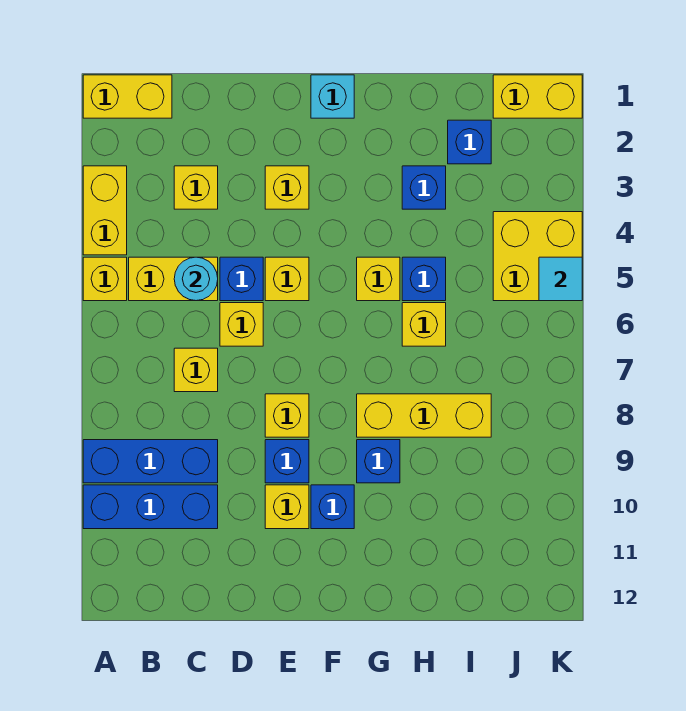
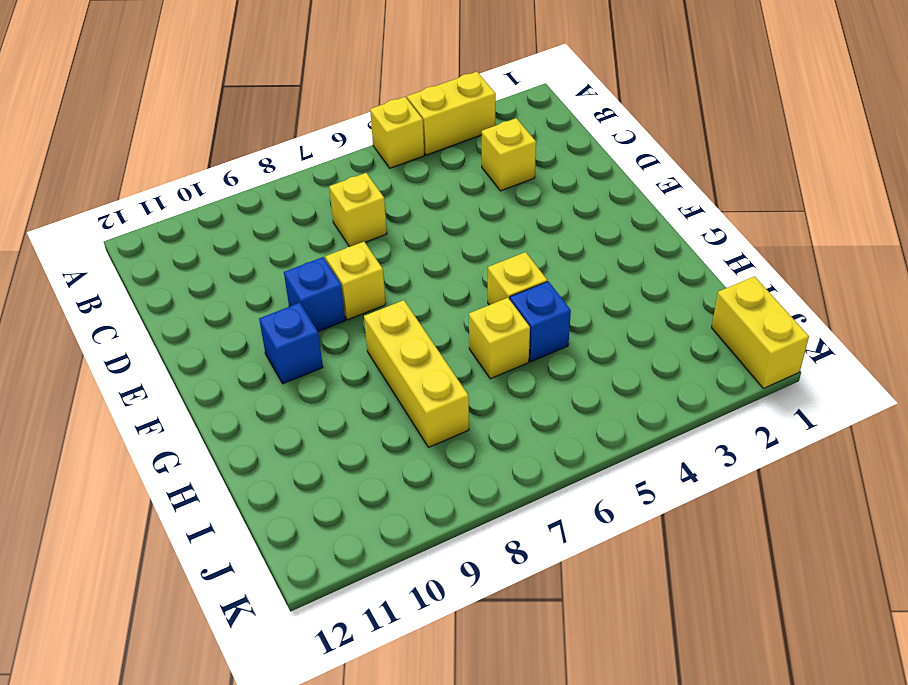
none -> yellow brick A1:B1 level 1
none -> blue brick A9:C9 level 1
none -> blue brick A10:C10 level 1

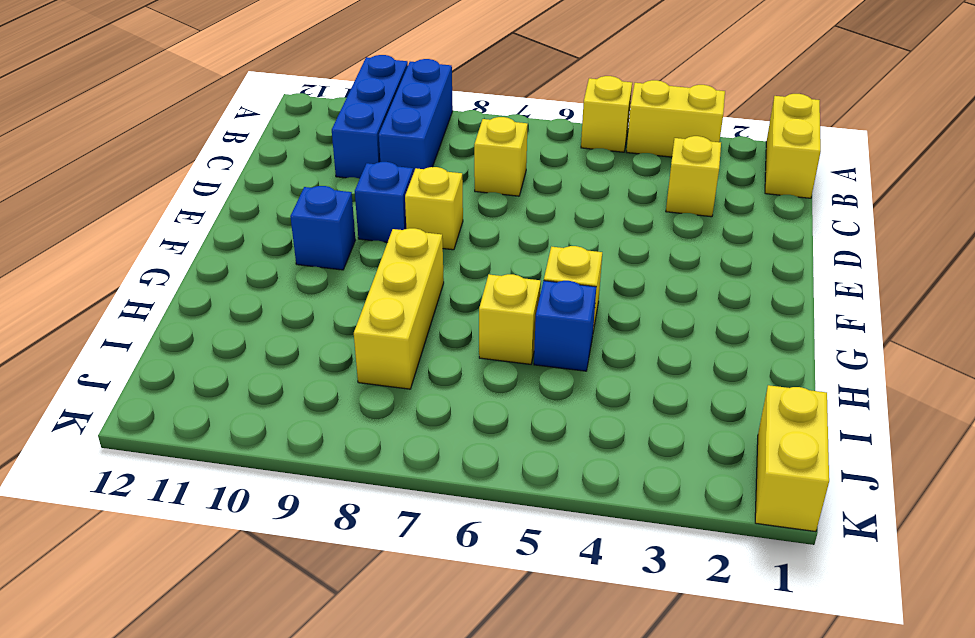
none -> yellow brick B5:C5 level 1
none -> blue brick D5 level 1
none -> yellow brick D6 level 1

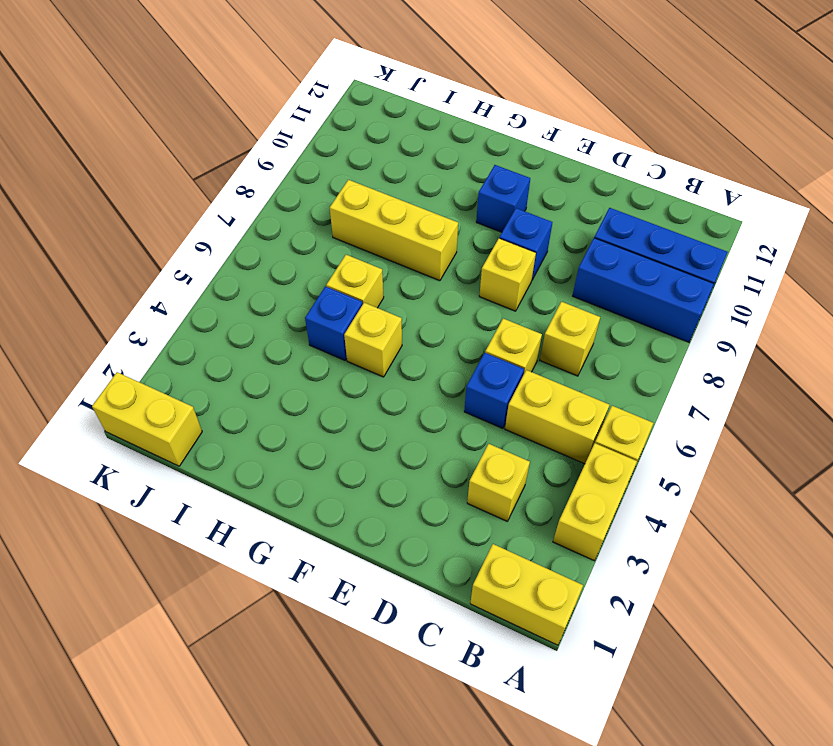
none -> yellow brick E3 level 1
none -> yellow brick E5 level 1
none -> yellow brick E10 level 1

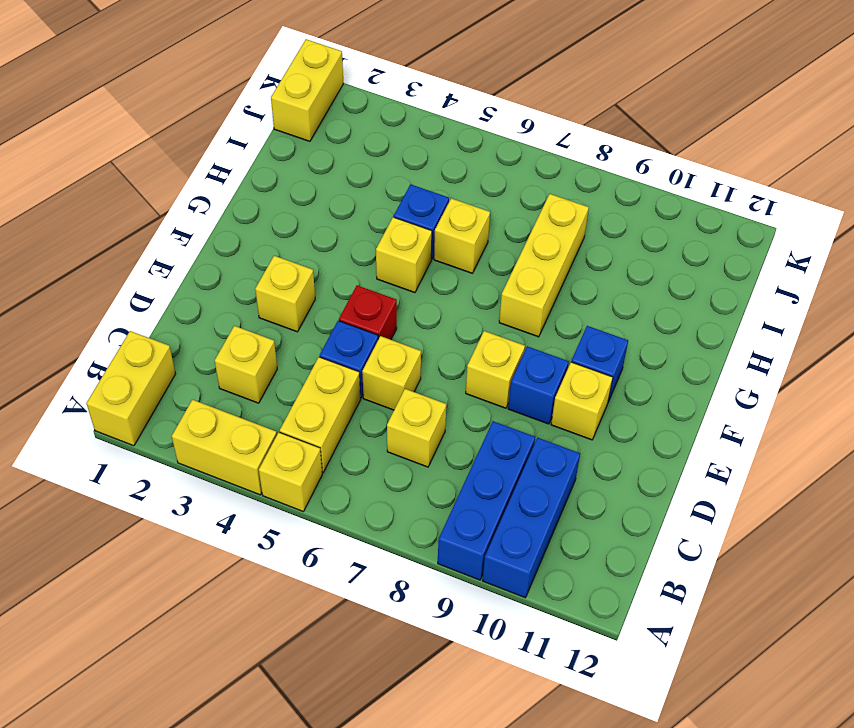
red brick E5 level 1 -> yellow brick E5 level 1
none -> cyan brick F1 level 1
none -> blue brick G9 level 1
none -> blue brick H3 level 1

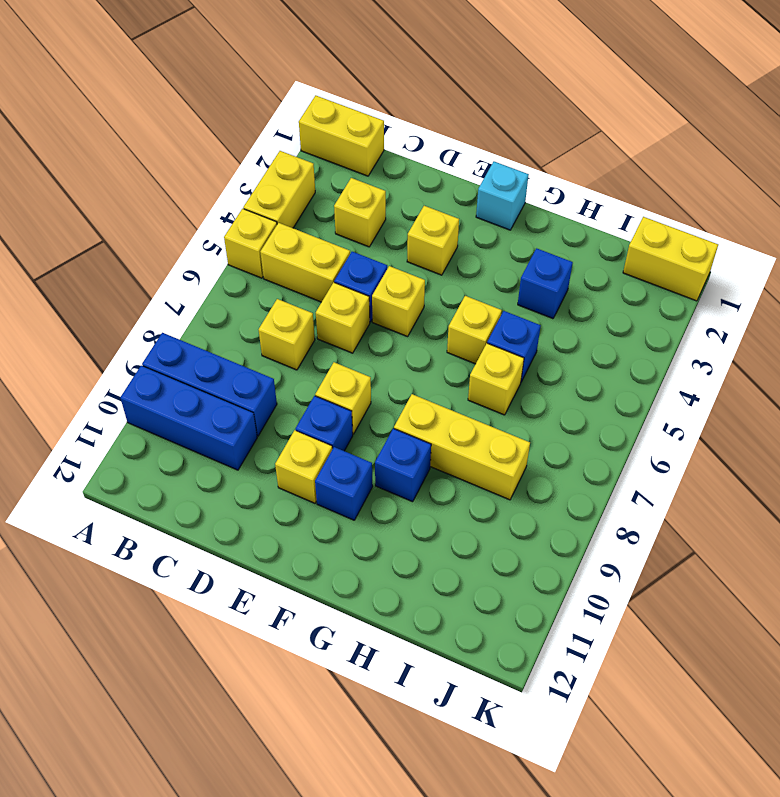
none -> blue brick I2 level 1
none -> yellow brick J4:K5 level 1
none -> cyan round brick C5 level 2

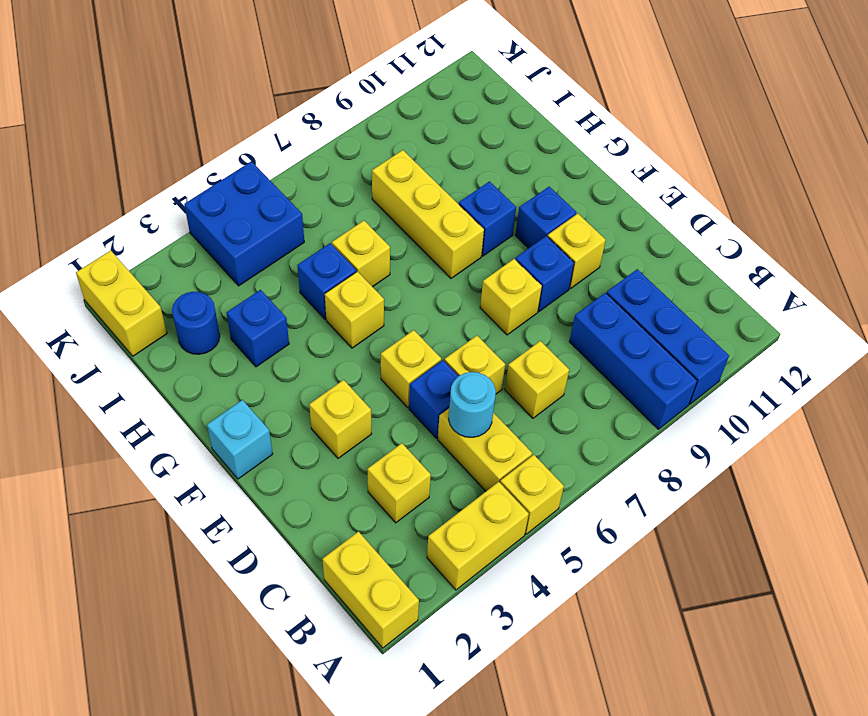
blue round brick I2 level 1 -> blue brick I2 level 1
blue brick J4:K5 level 1 -> yellow brick J4:K5 level 1
none -> cyan tile K5 level 2

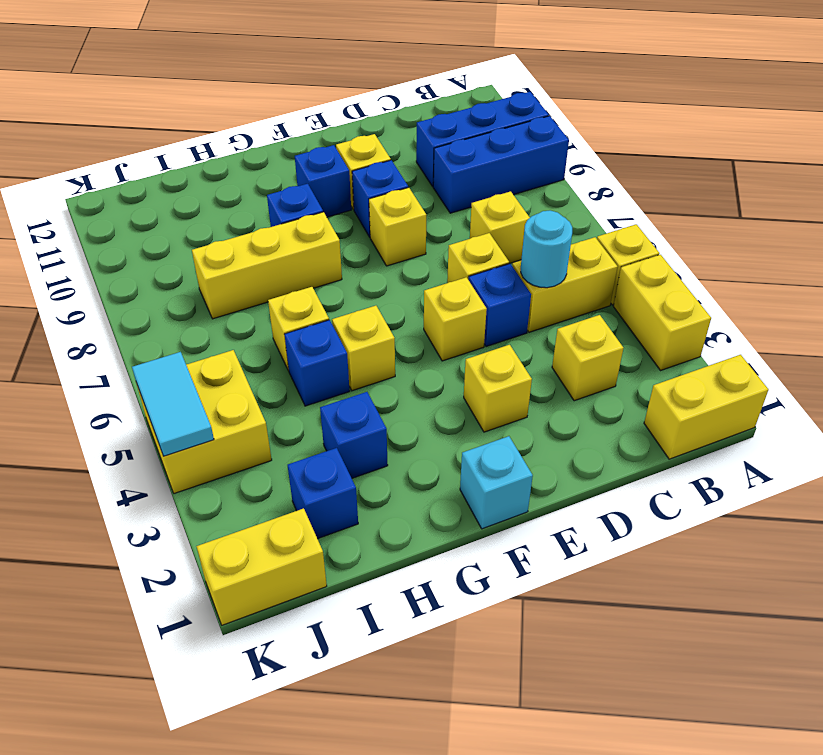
cyan tile K4:K5 level 2 -> cyan tile K5 level 2

